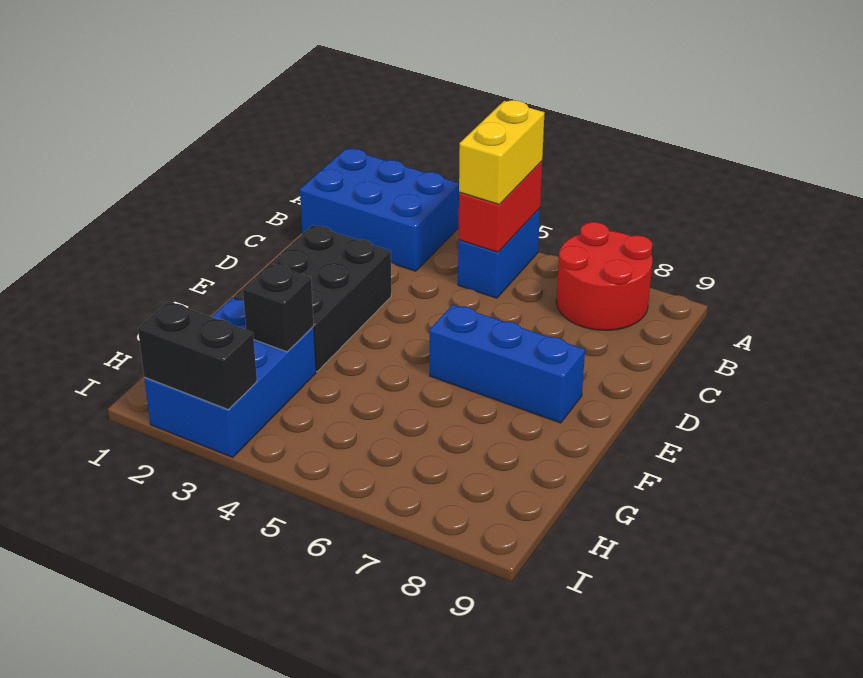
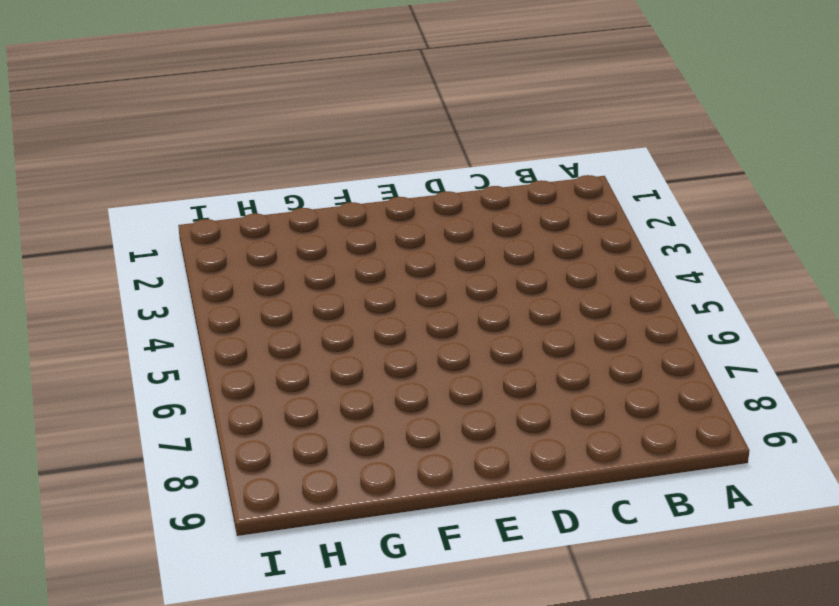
none -> blue brick A1:B3 level 1
none -> blue brick A5:B5 level 1

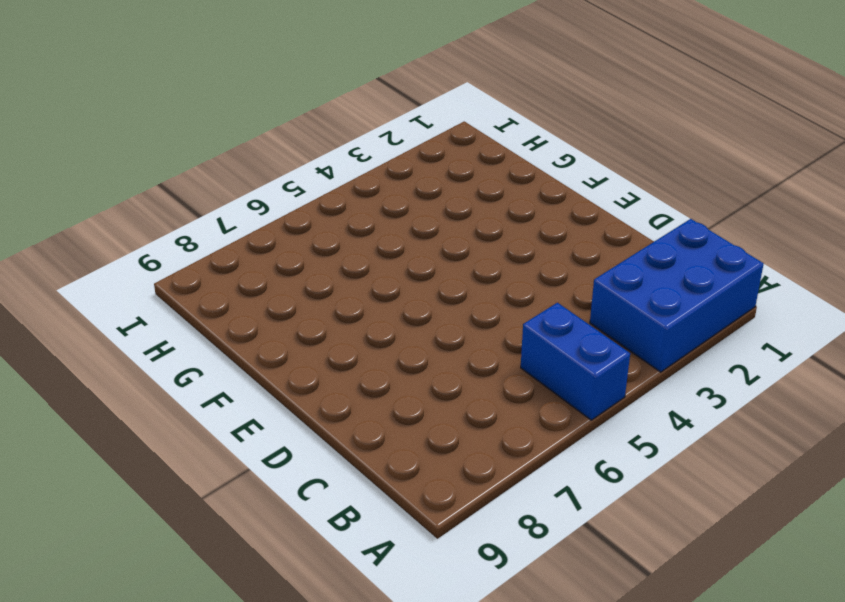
none -> red round brick A7:B8 level 1
none -> black brick D2:F3 level 1

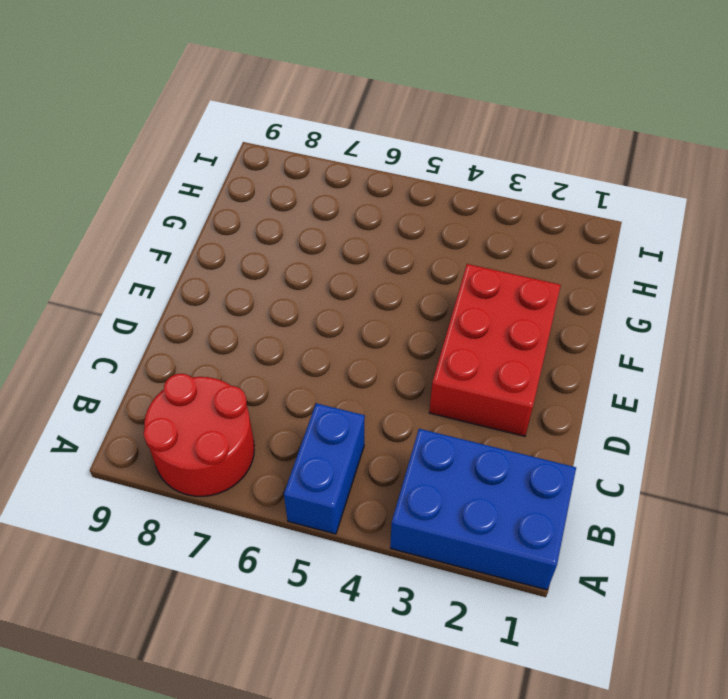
red brick D2:F3 level 1 -> black brick D2:F3 level 1
none -> blue brick E6:E8 level 1
none -> blue brick G2:I3 level 1

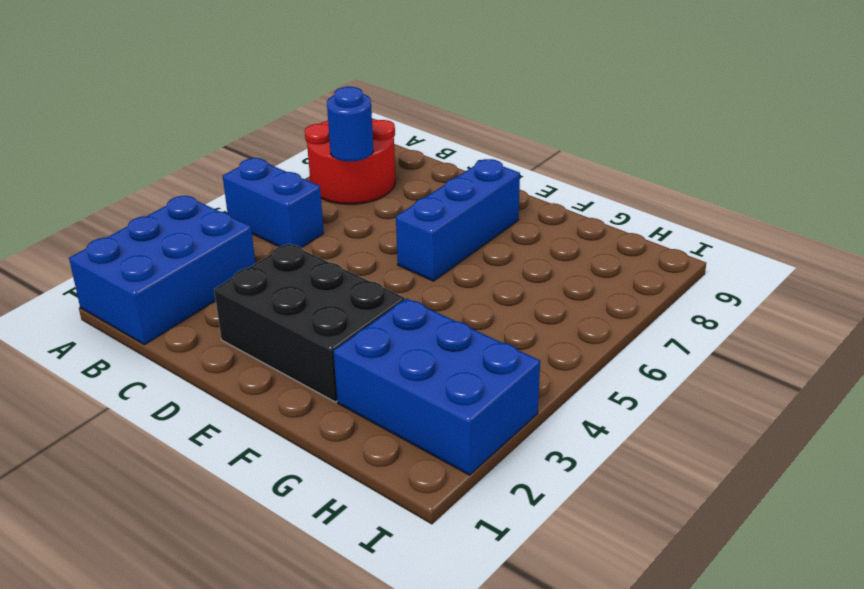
blue round brick B7 level 2 -> none
none -> red brick A5:B5 level 2
none -> black brick G3 level 2

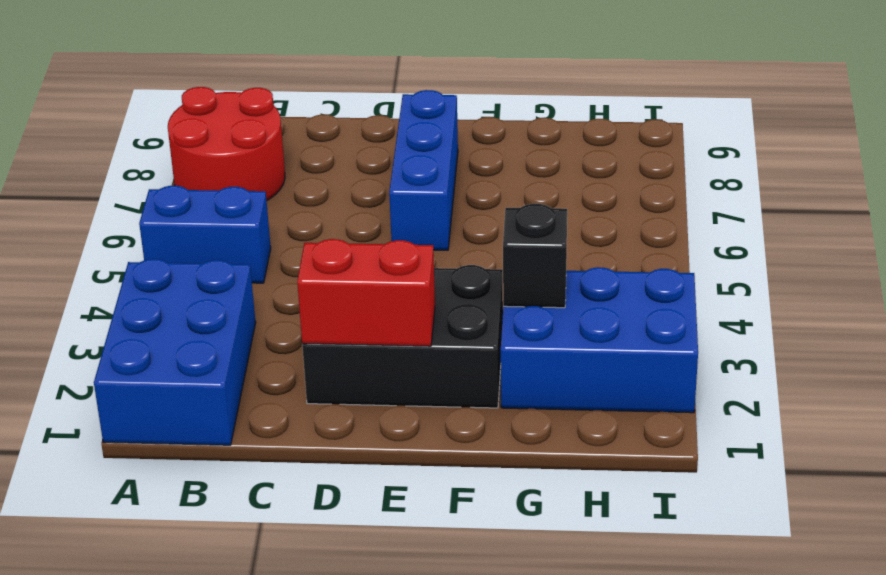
red brick D2:E2 level 2 -> red brick A5:B5 level 2
none -> black brick I2:I3 level 2
none -> yellow brick A5:B5 level 3

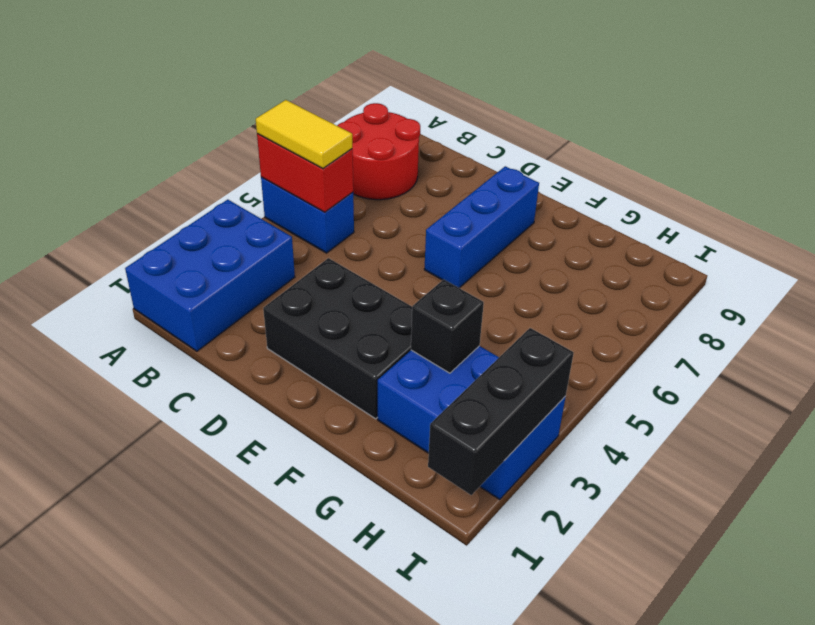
yellow tile A5:B5 level 3 -> yellow brick A5:B5 level 3
black brick I1:I3 level 2 -> black brick I2:I3 level 2

